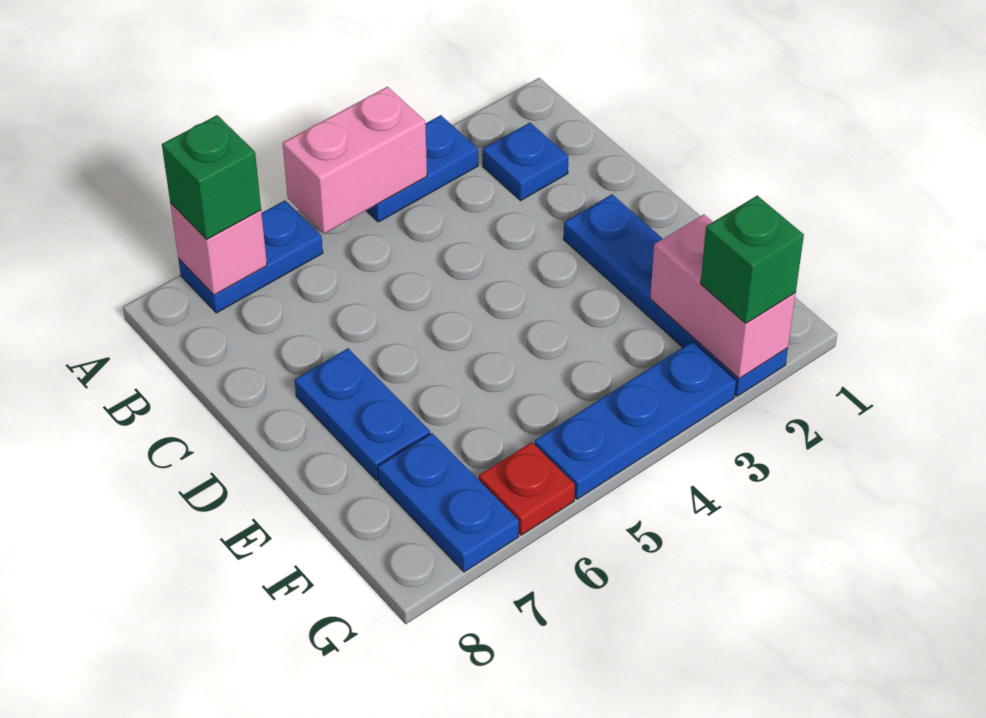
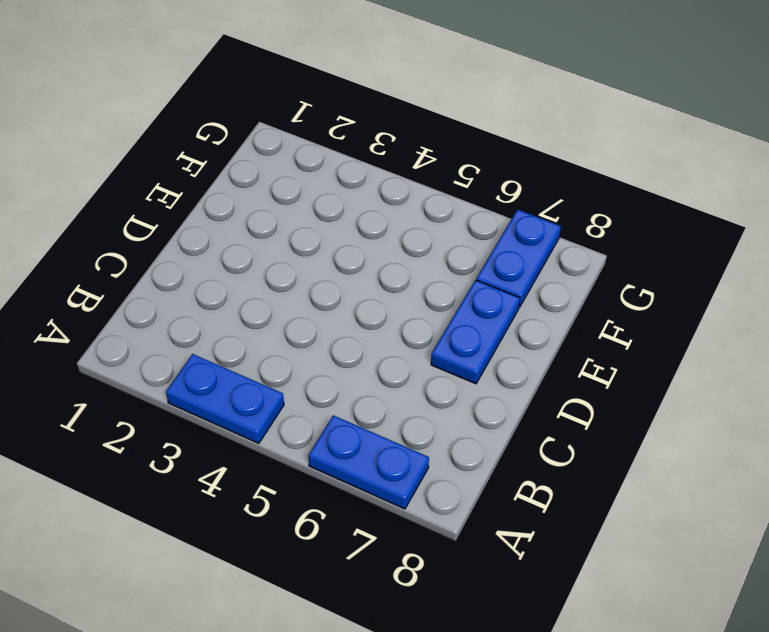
none -> blue plate B2 level 1
none -> blue plate D2:G2 level 1
none -> blue plate G3:G5 level 1

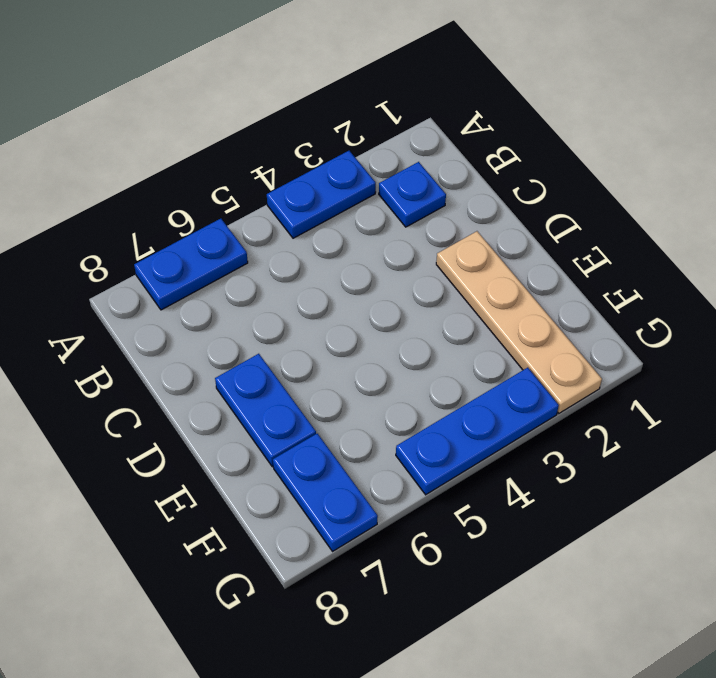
tan plate D2:G2 level 1 -> blue plate D2:G2 level 1
none -> red plate G6 level 1
none -> pink brick A4:A5 level 2
none -> pink brick A7 level 2

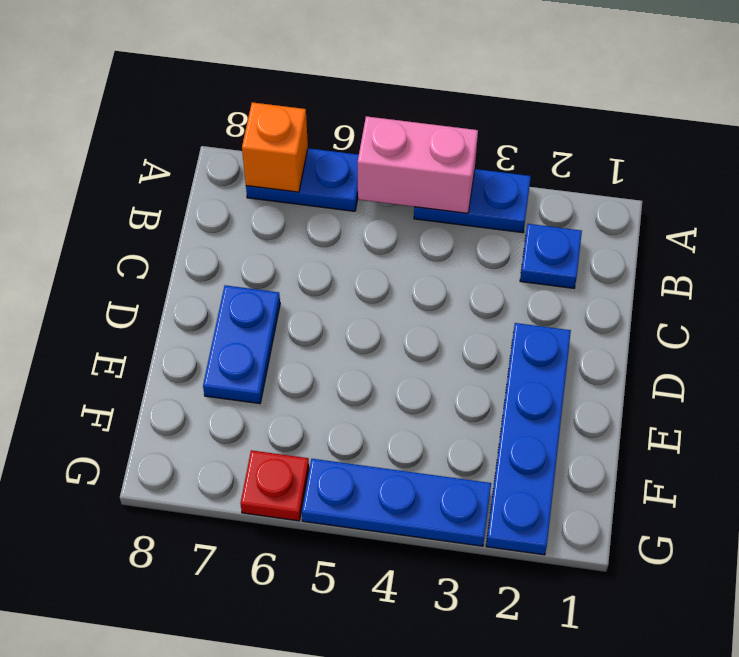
orange brick A7 level 2 -> pink brick A7 level 2
none -> blue plate F7:G7 level 1
none -> pink brick F2:G2 level 2
none -> green brick A7 level 3

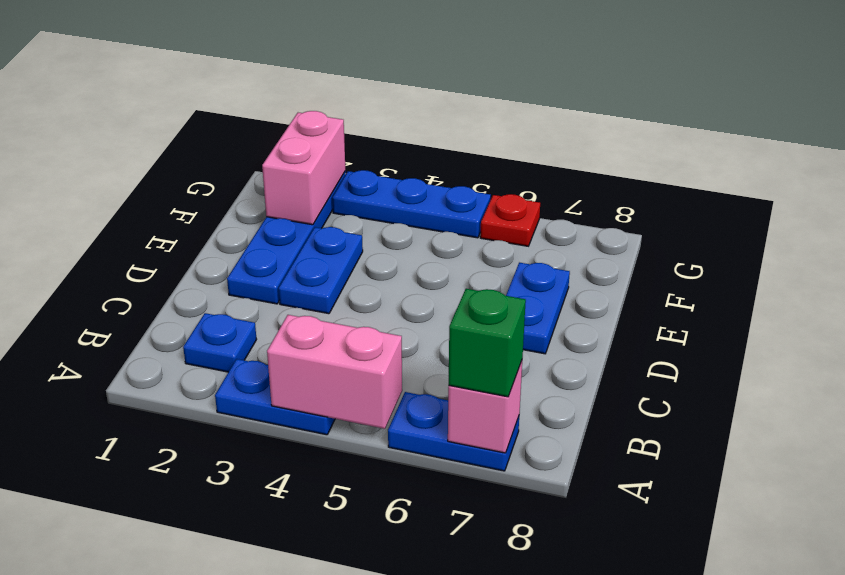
blue plate D3:E3 level 1 -> blue plate F7:G7 level 1
none -> green brick G2 level 3

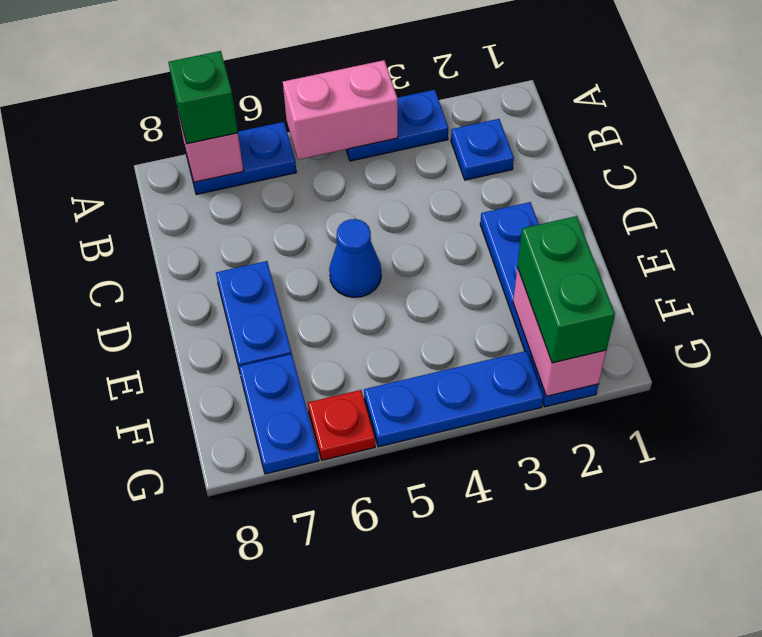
blue cone D5 level 1 -> none
green brick F2:G2 level 3 -> green brick G2 level 3

